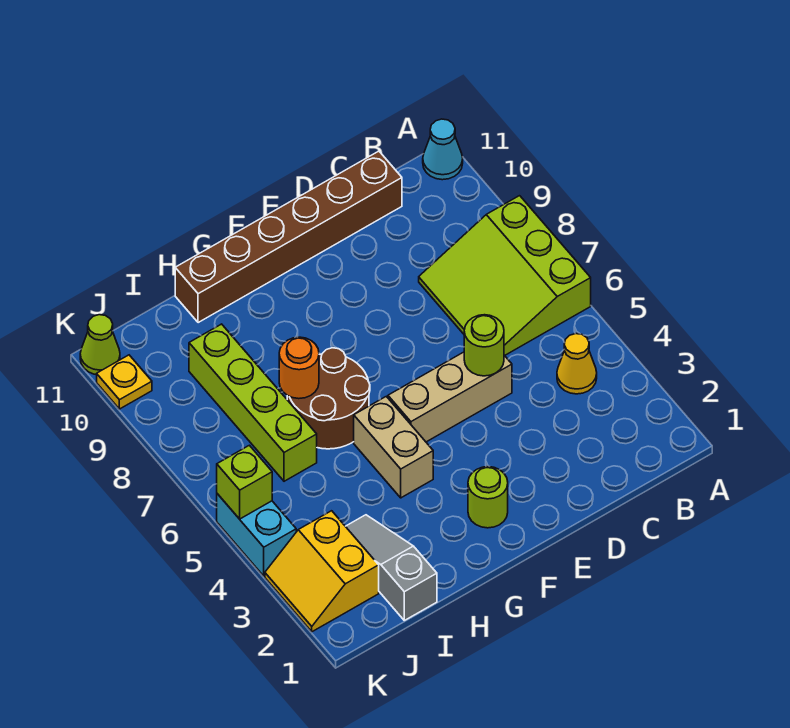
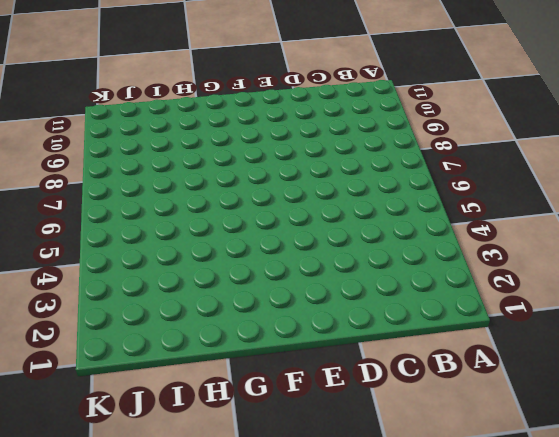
none -> lime slope A6:C8 level 1 top A
none -> cyan cone A11 level 1
none -> yellow cone B4 level 1

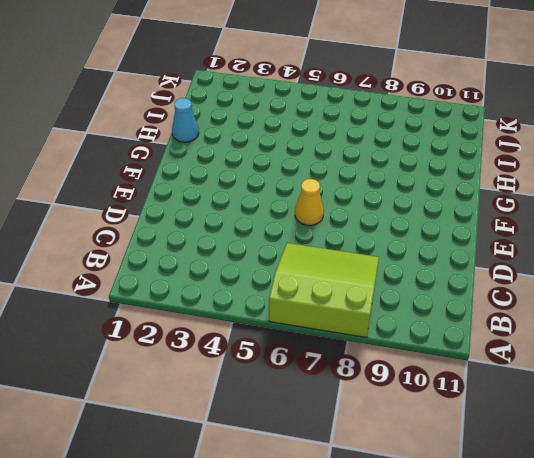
yellow cone E6 level 1 -> yellow cone B4 level 1
cyan cone H1 level 1 -> cyan cone A11 level 1
none -> brown brick C11:H11 level 1
none -> tan brick D5:F5 level 1
none -> lime round brick F2 level 1

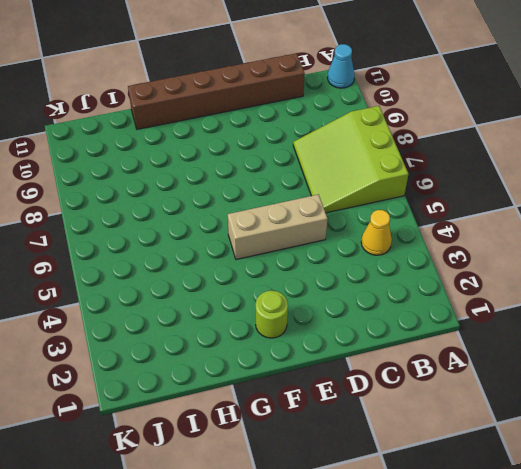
none -> tan brick G4:G5 level 1
none -> brown round brick G6:H7 level 1
none -> grey slope I1:I3 level 1 top 1

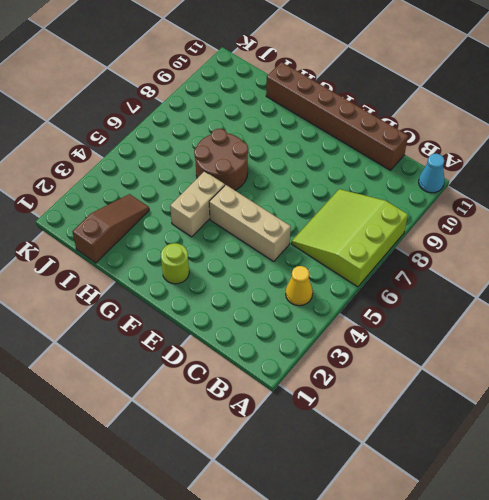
brown slope I1:I3 level 1 top 1 -> grey slope I1:I3 level 1 top 1
none -> lime brick I6:I9 level 1
none -> yellow slope J2:K3 level 1 top J
none -> cyan brick K4:K5 level 1

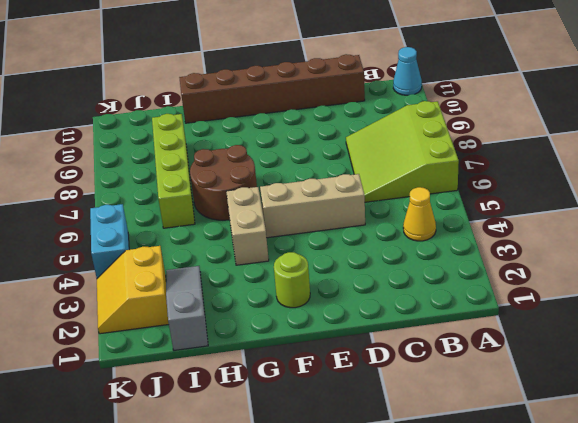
none -> yellow plate K10 level 1
none -> lime cone K11 level 1
none -> lime round brick D5 level 2

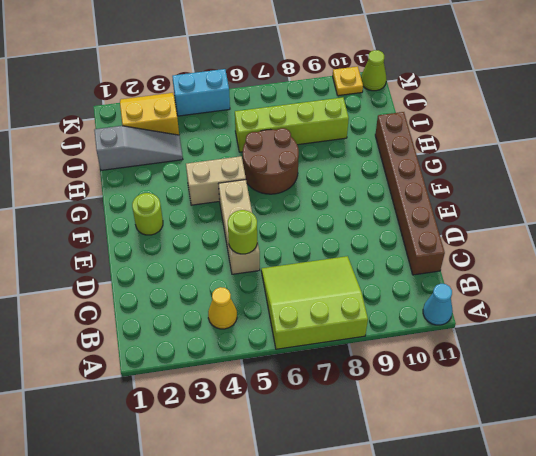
none -> orange round brick H7 level 2
none -> lime brick K5 level 2

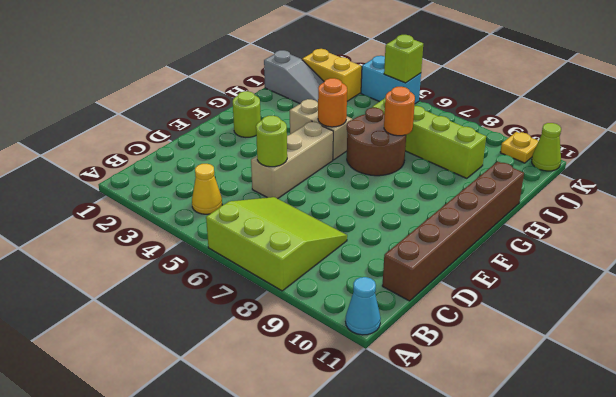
orange round brick G5 level 2 -> none

